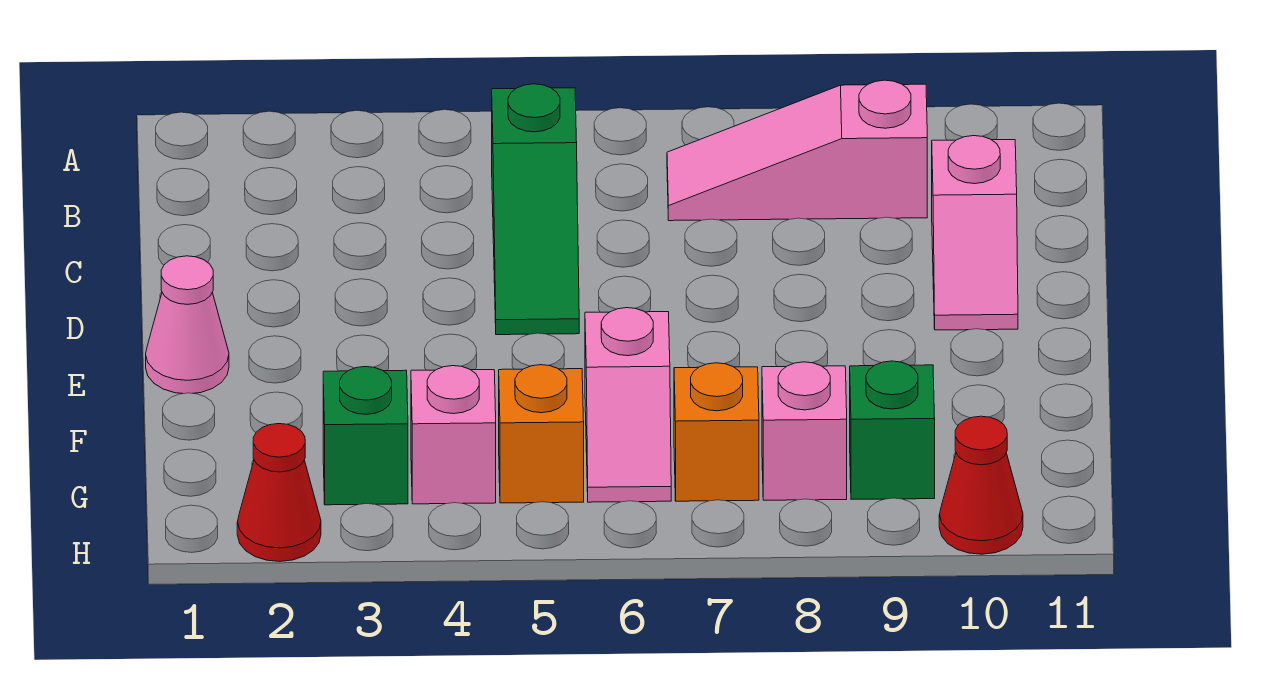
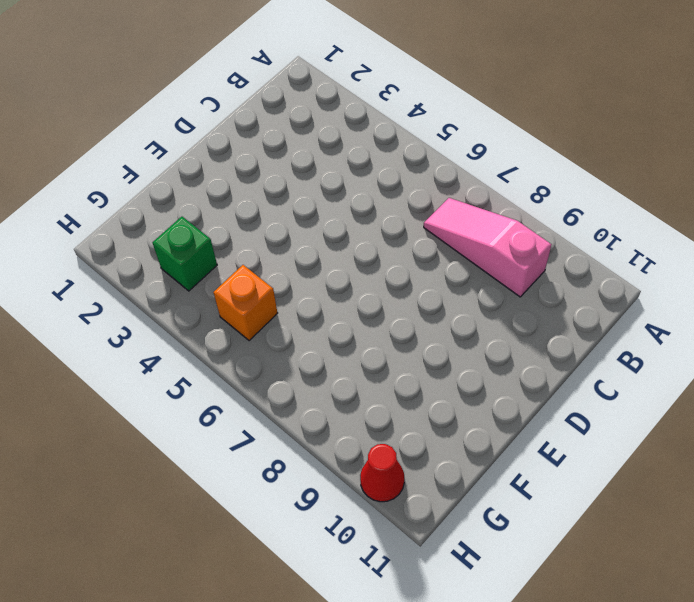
none -> green slope B5:D5 level 1 top B
none -> pink slope C10:D10 level 1 top C
none -> pink cone E1 level 1

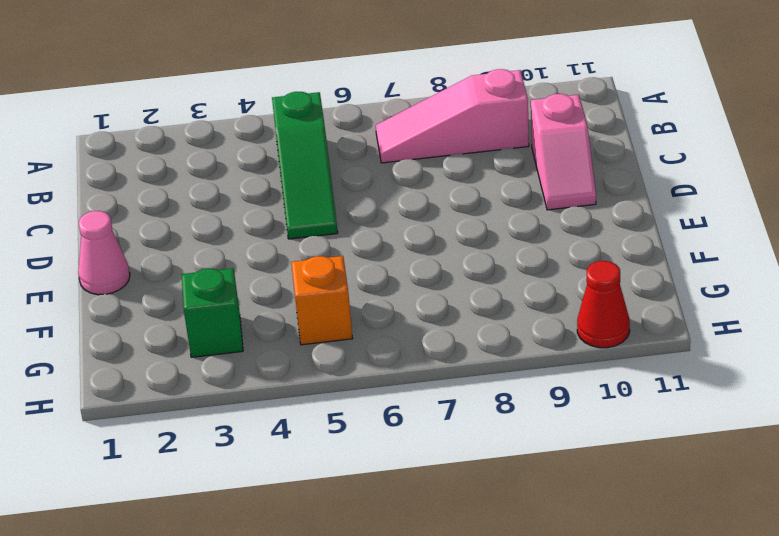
none -> pink slope F6:G6 level 1 top F
none -> pink brick G4 level 1
none -> orange brick G7 level 1

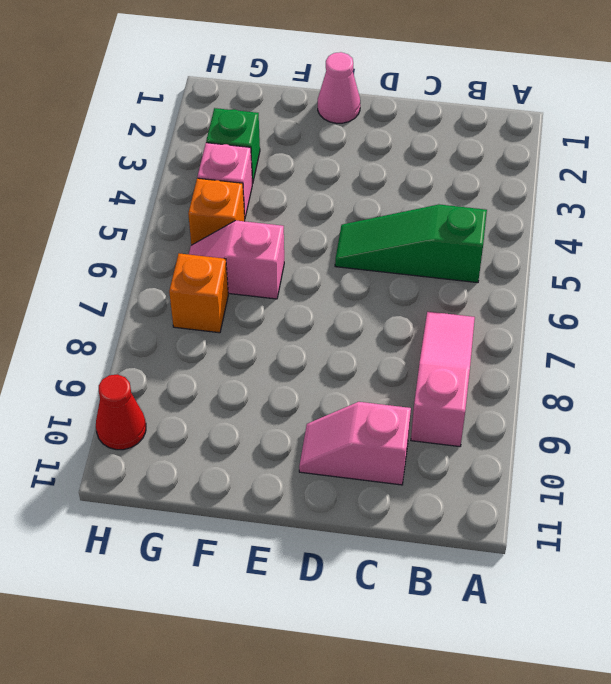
none -> pink brick G8 level 1
none -> green brick G9 level 1
none -> red cone H2 level 1

